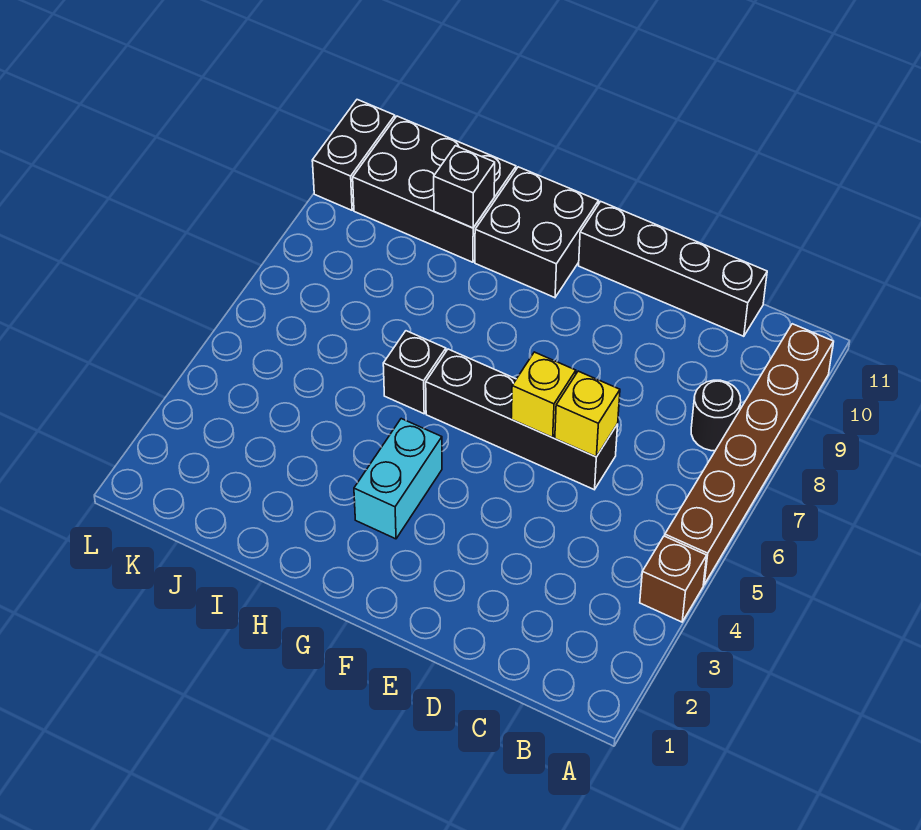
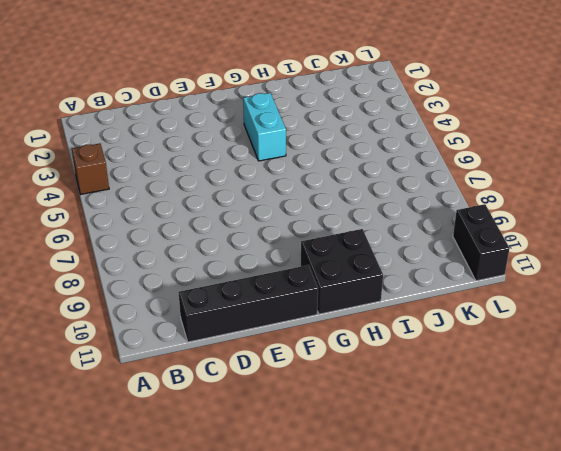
none -> brown brick A5:A10 level 1
none -> black round brick B8 level 1
none -> black brick D6:G6 level 1

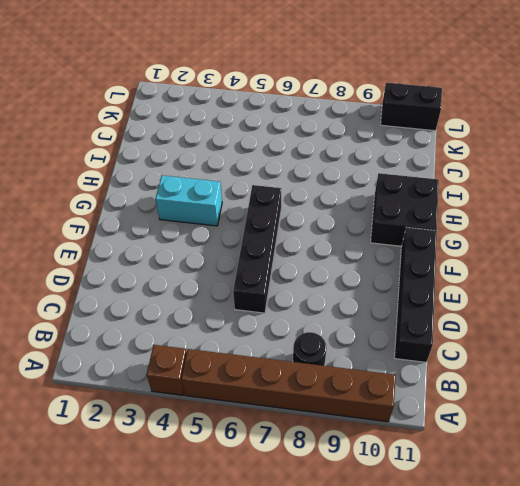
none -> black brick H6 level 1
none -> black brick I10:K11 level 1
none -> yellow brick D6 level 2

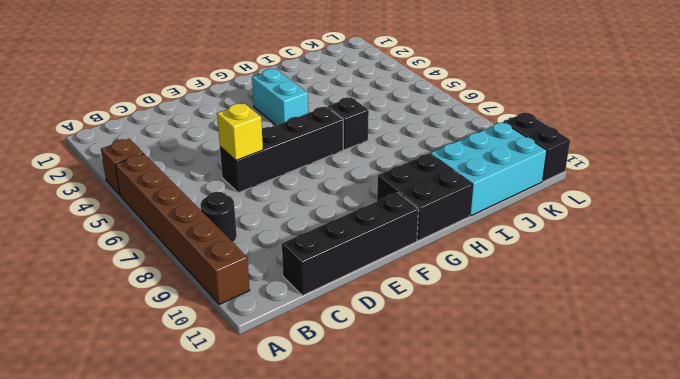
cyan brick I10:K11 level 1 -> black brick I10:K11 level 1
none -> yellow brick E6 level 2
none -> black brick I10 level 2

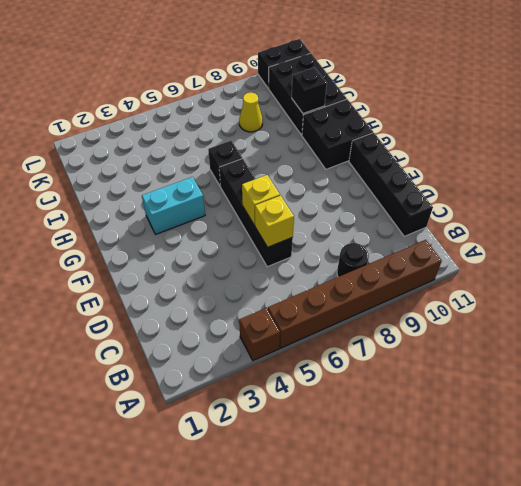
yellow cone J8 level 1 -> none

